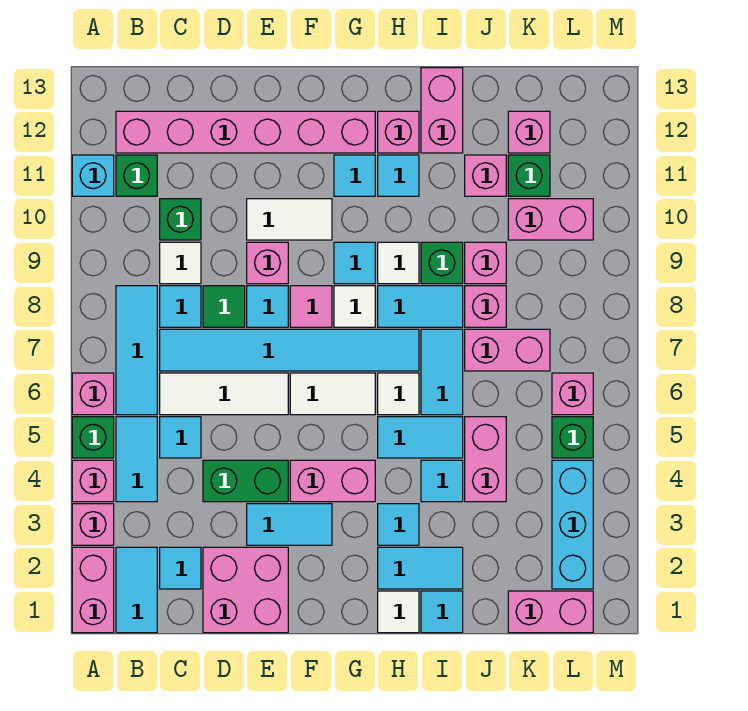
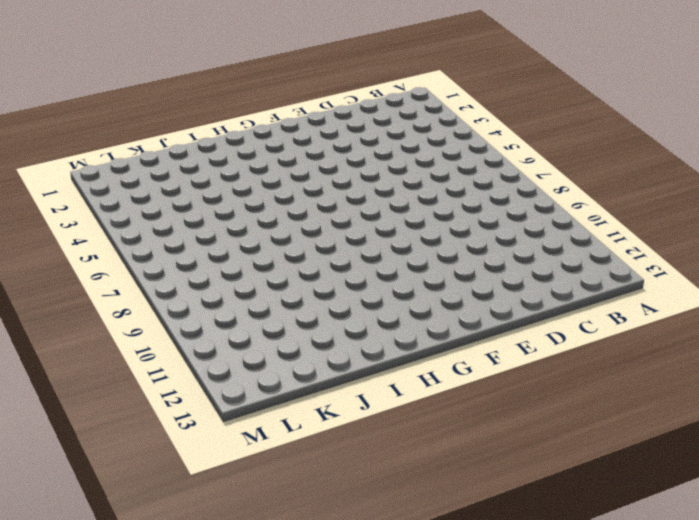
none -> pink brick A1:A2 level 1
none -> pink brick A3 level 1
none -> pink brick A4 level 1
none -> green brick A5 level 1

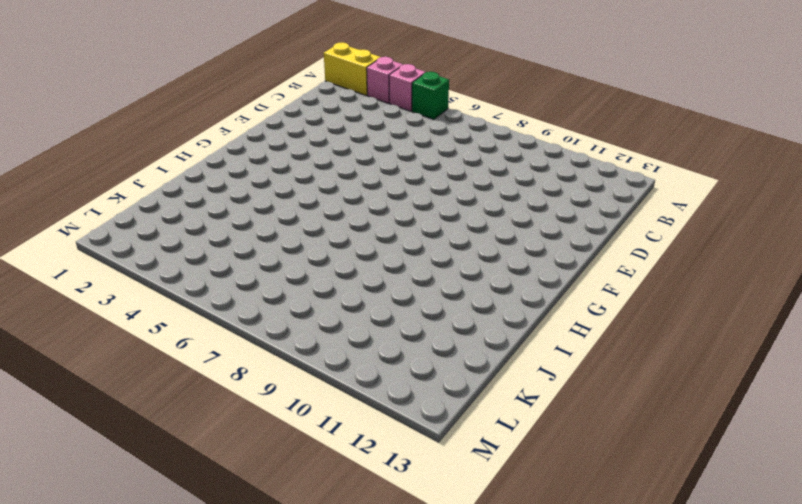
yellow brick A1:A2 level 1 -> pink brick A1:A2 level 1
none -> pink brick A6 level 1
none -> cyan brick A11 level 1
none -> cyan tile B1:B2 level 1
none -> cyan tile B4:B5 level 1

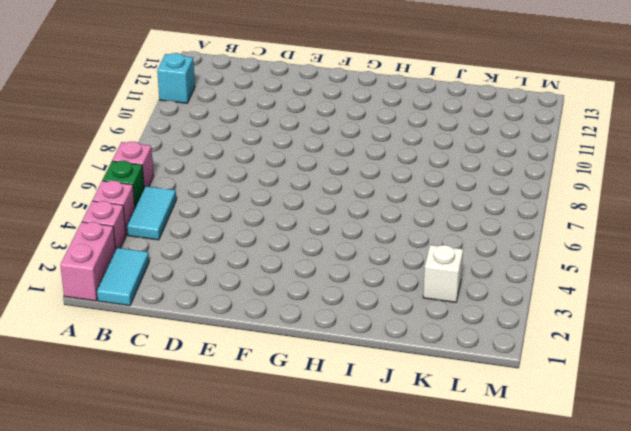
white brick K3 level 1 -> none
none -> cyan tile B6:B8 level 1
none -> green brick B11 level 1
none -> pink brick B12:G12 level 1
none -> cyan tile C2 level 1

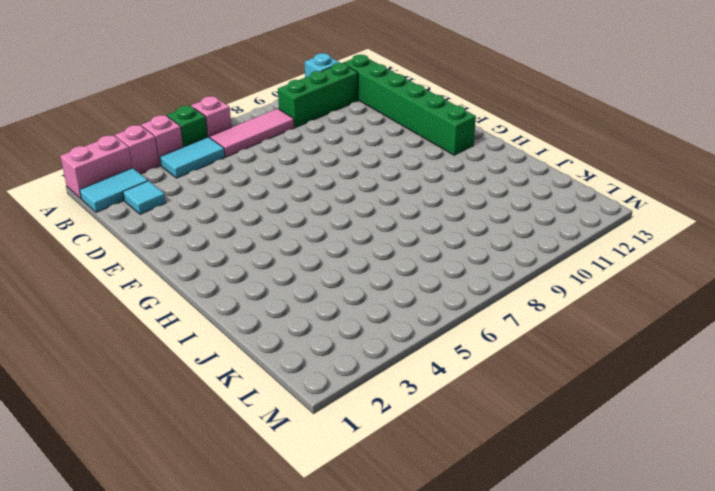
pink tile B6:B8 level 1 -> cyan tile B6:B8 level 1
green brick B9:B11 level 1 -> green brick B11 level 1
green brick B12:G12 level 1 -> pink brick B12:G12 level 1
none -> cyan tile C5 level 1
none -> white tile C6:E6 level 1
none -> cyan tile C7:H7 level 1
none -> cyan tile C8 level 1

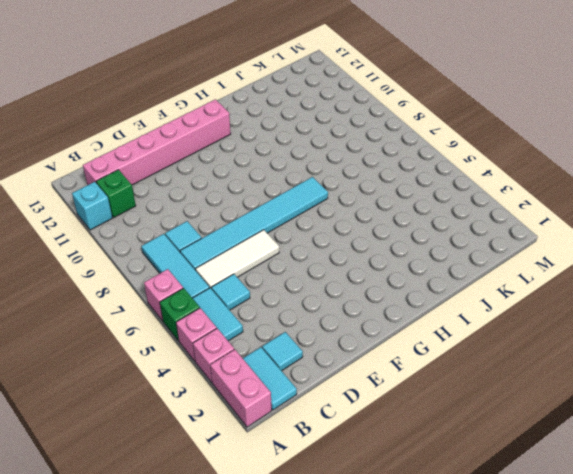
none -> white tile C9 level 1
none -> green brick C10 level 1
none -> pink brick D1:E2 level 1
none -> green brick D4:E4 level 1

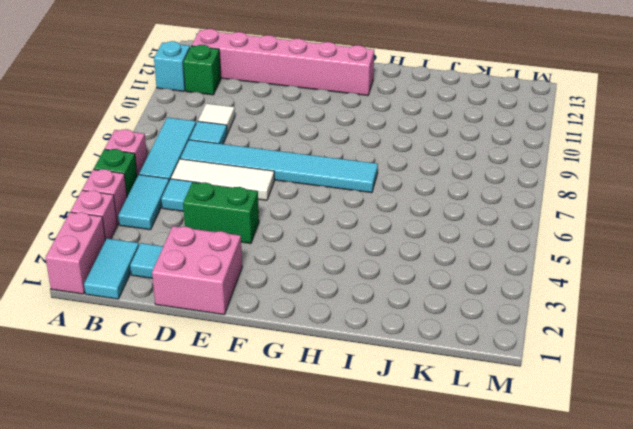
none -> green brick C10 level 1
none -> green tile D8 level 1
none -> cyan tile E3:F3 level 1
none -> cyan tile E8 level 1

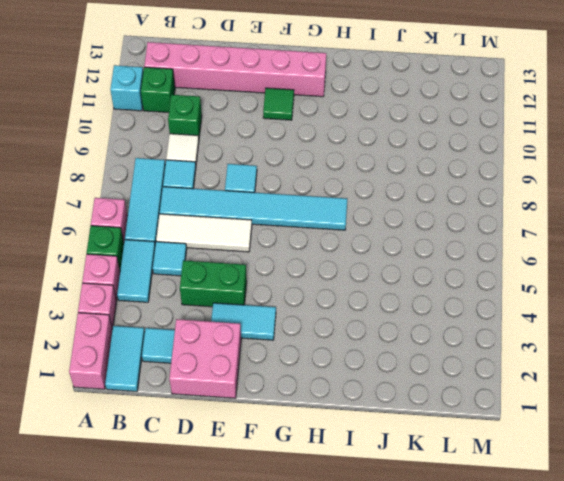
green tile F11 level 1 -> green tile D8 level 1
none -> pink brick E9 level 1
none -> white tile E10:F10 level 1
none -> pink brick F4:G4 level 1
none -> white tile F6:G6 level 1

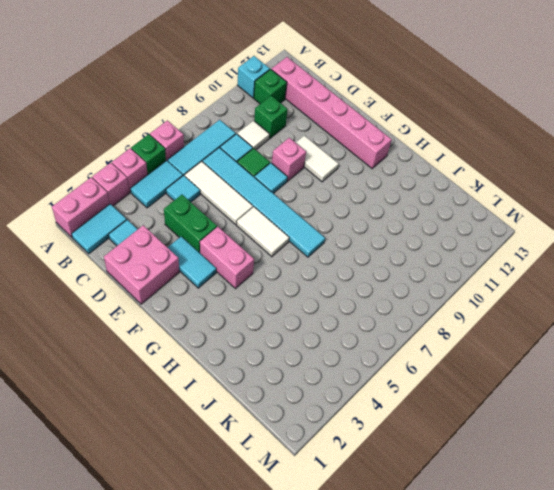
none -> pink tile F8 level 1
none -> white tile G8 level 1
none -> cyan tile G9 level 1
none -> cyan tile G11 level 1

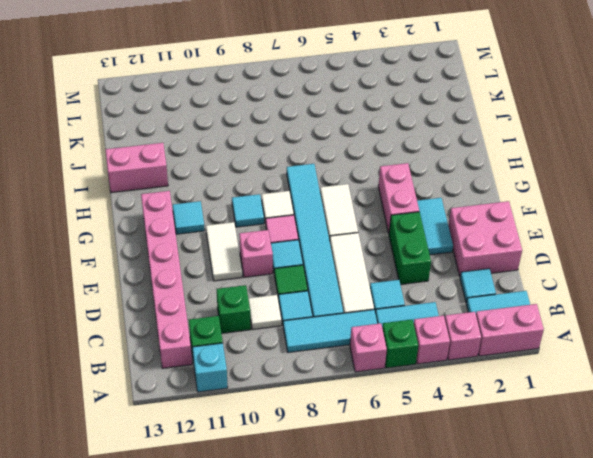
none -> white tile H1 level 1
none -> cyan tile H2:I2 level 1
none -> cyan tile H3 level 1
none -> cyan tile H5:I5 level 1

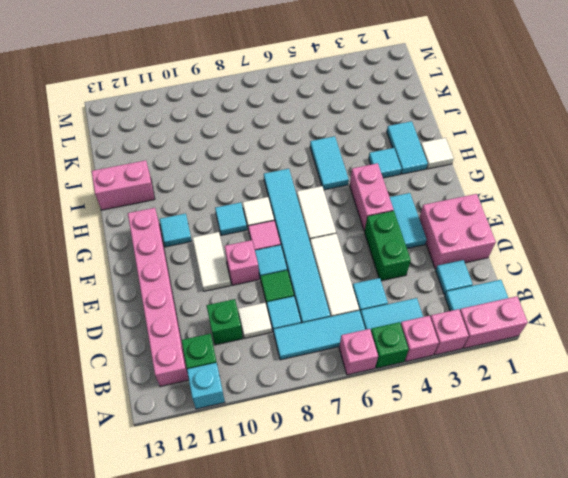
none -> white tile H6 level 1
none -> cyan tile H8:I8 level 1
none -> white tile H9 level 1
none -> cyan tile H11 level 1

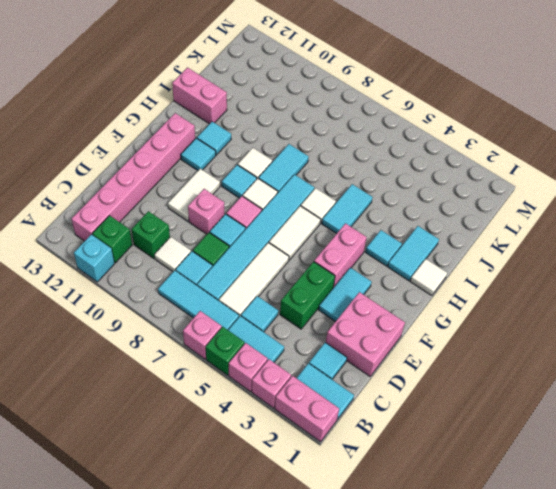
none -> pink brick H12 level 1
none -> cyan tile I1 level 1
none -> cyan tile I4 level 1
none -> cyan tile I6:I7 level 1

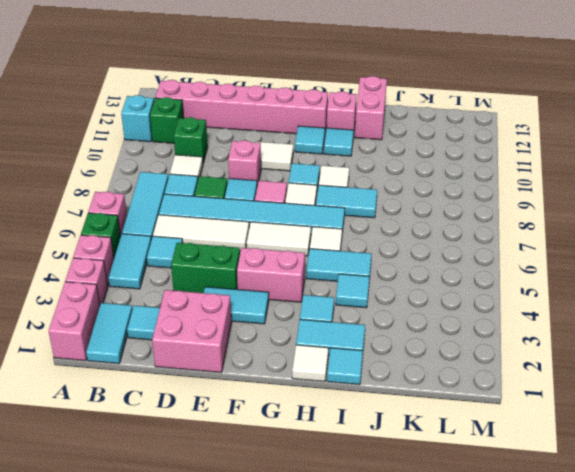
none -> cyan tile I6:I7 level 1
none -> green brick I9 level 1
none -> pink brick J4:J5 level 1
none -> pink brick J7:K7 level 1

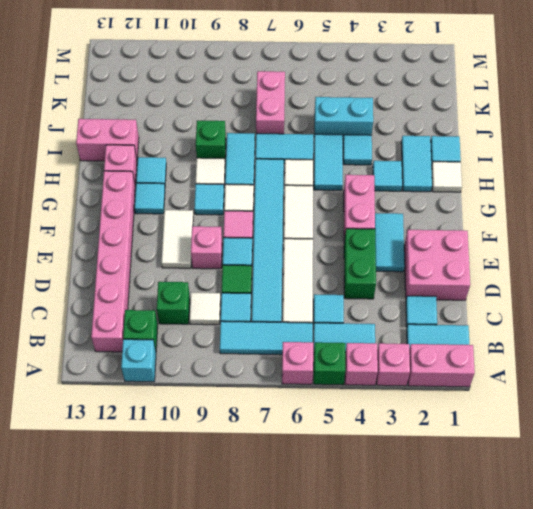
cyan brick J4:J5 level 1 -> pink brick J4:J5 level 1
none -> pink brick J8 level 1
none -> pink brick J9 level 1
none -> pink brick J11 level 1
none -> pink brick K1:L1 level 1

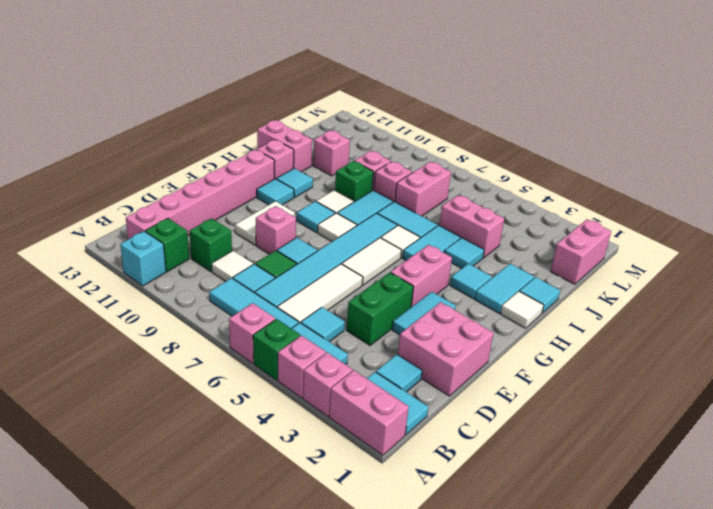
none -> pink tile F8 level 1
none -> pink brick K10:L10 level 1
none -> green brick K11 level 1
none -> pink brick K12 level 1

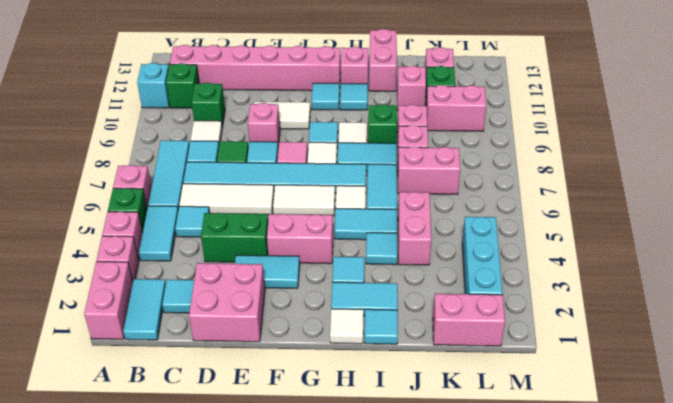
none -> green brick L5 level 1
none -> pink brick L6 level 1

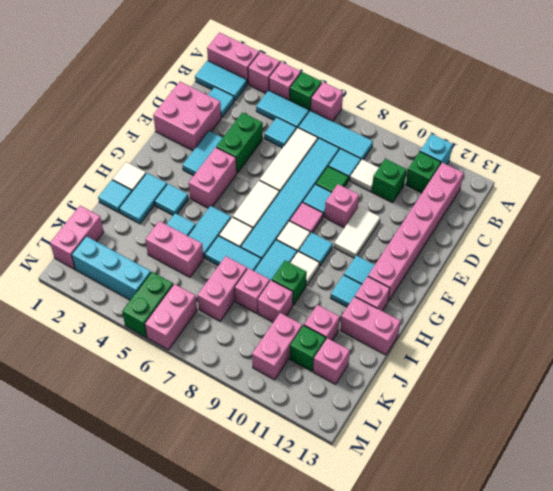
green brick L5:M5 level 1 -> green brick L5 level 1
pink brick L6:M6 level 1 -> pink brick L6 level 1

